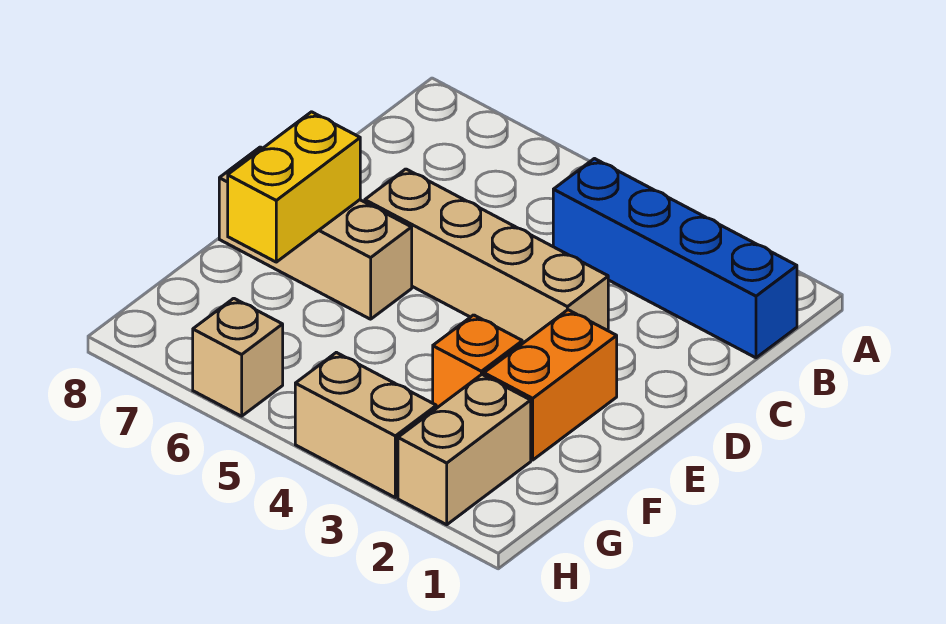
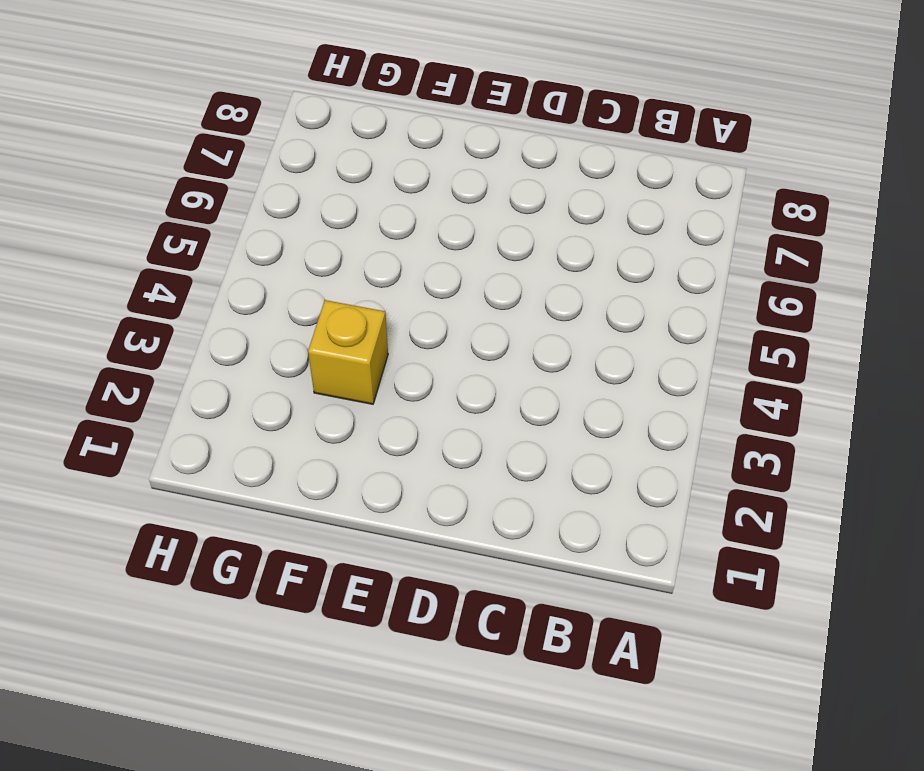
yellow brick F3 level 1 -> orange brick F3 level 1
none -> blue brick B1:B4 level 1
none -> tan brick D3:D6 level 1

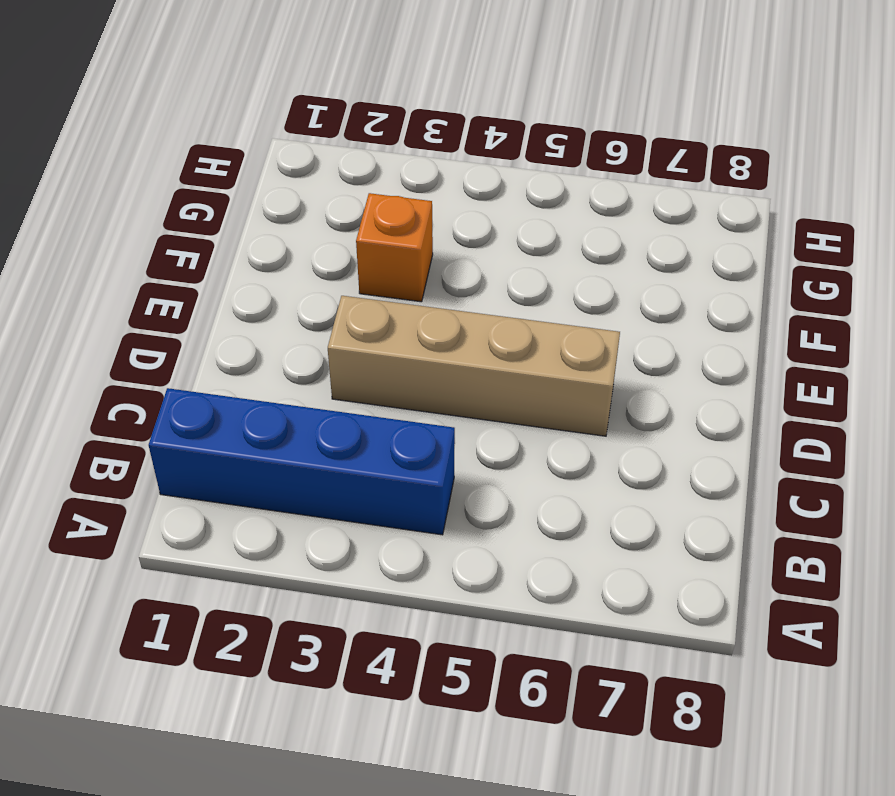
none -> orange brick E2:F2 level 1
none -> tan brick E6:E8 level 1

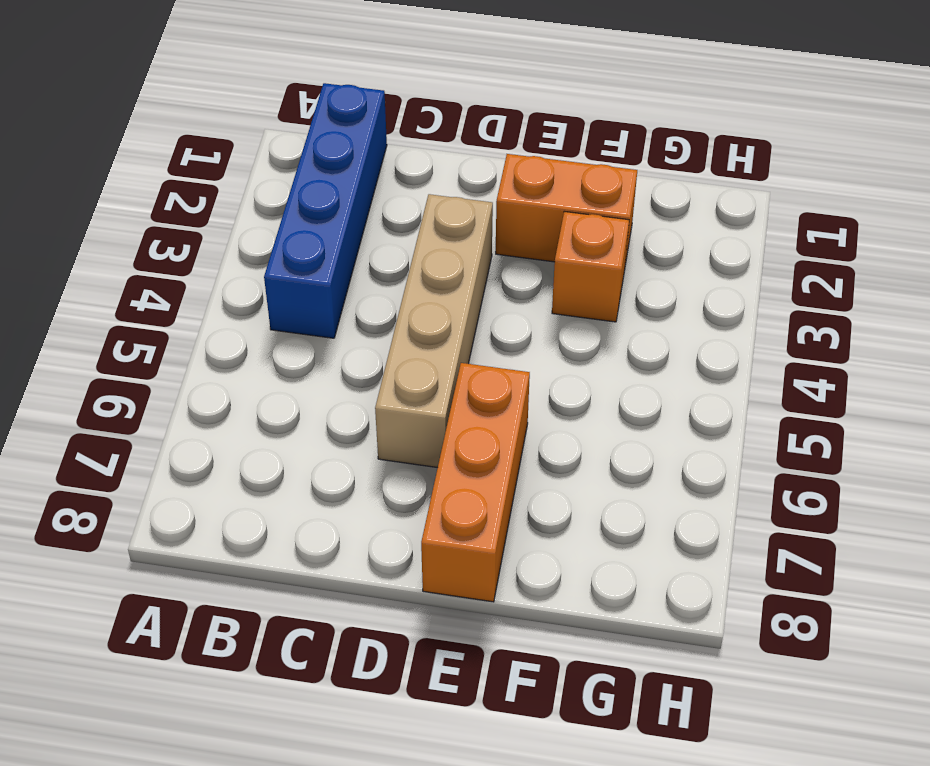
orange brick E6:E8 level 1 -> tan brick E6:E8 level 1
none -> tan brick G2:H2 level 1
none -> tan brick H3:H4 level 1

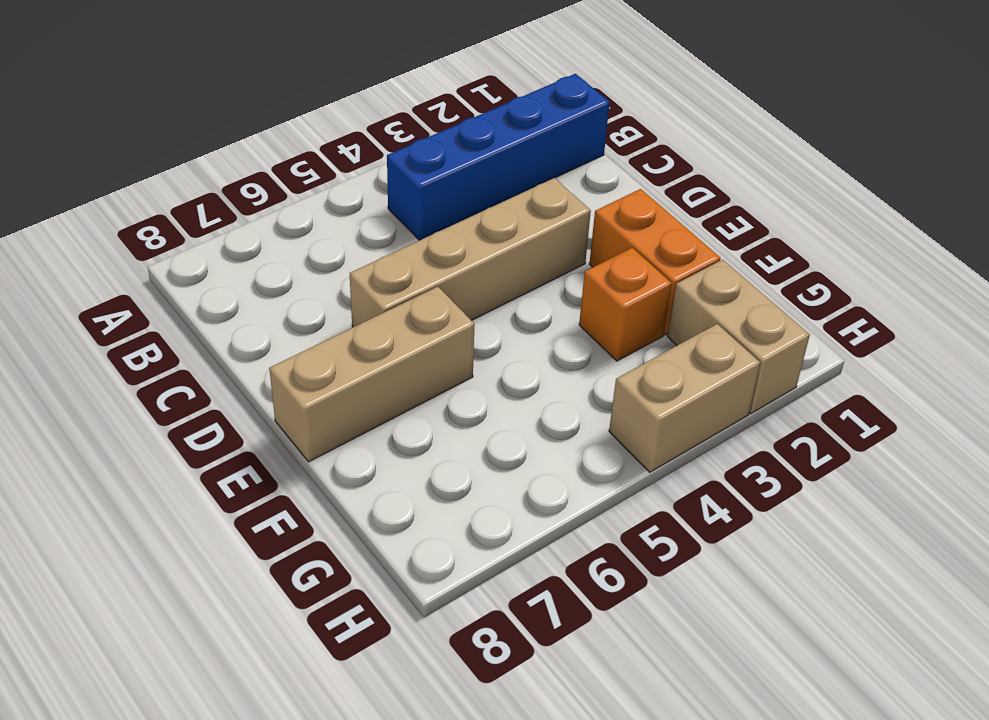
none -> tan brick H6 level 1
none -> yellow brick E7:F7 level 2

